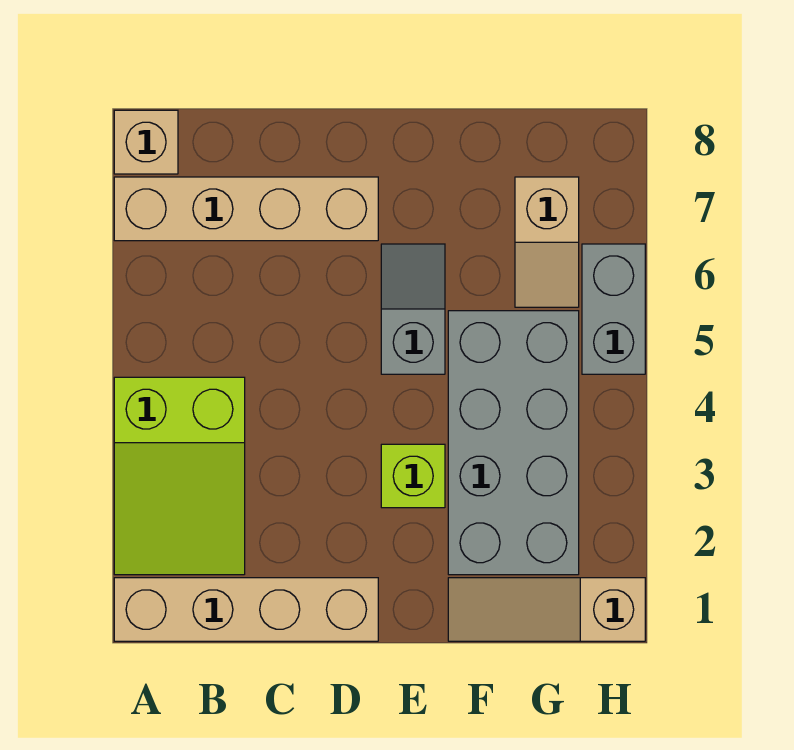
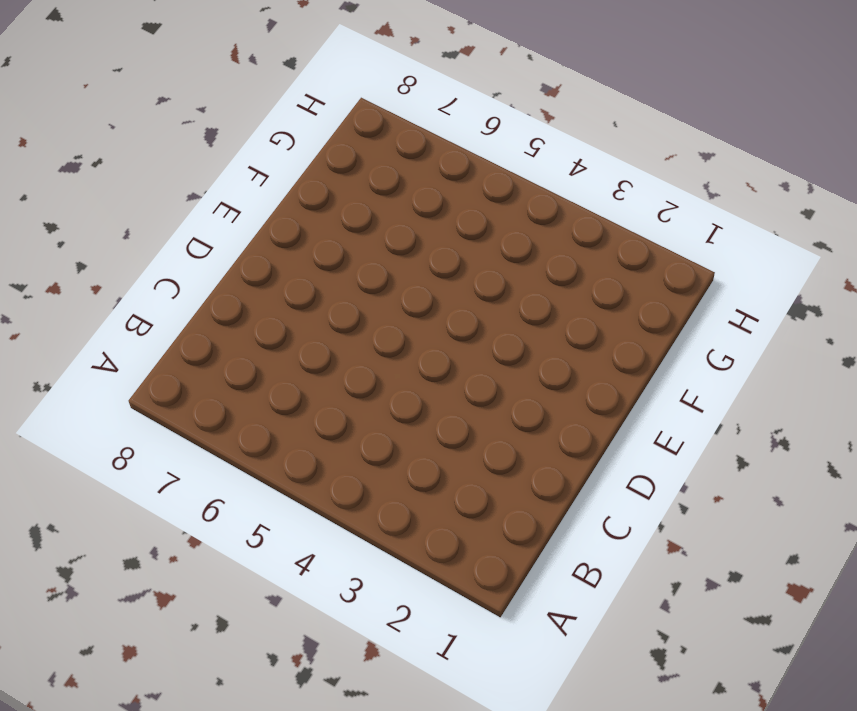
none -> tan brick A1:D1 level 1
none -> lime slope A2:B4 level 1 top 4

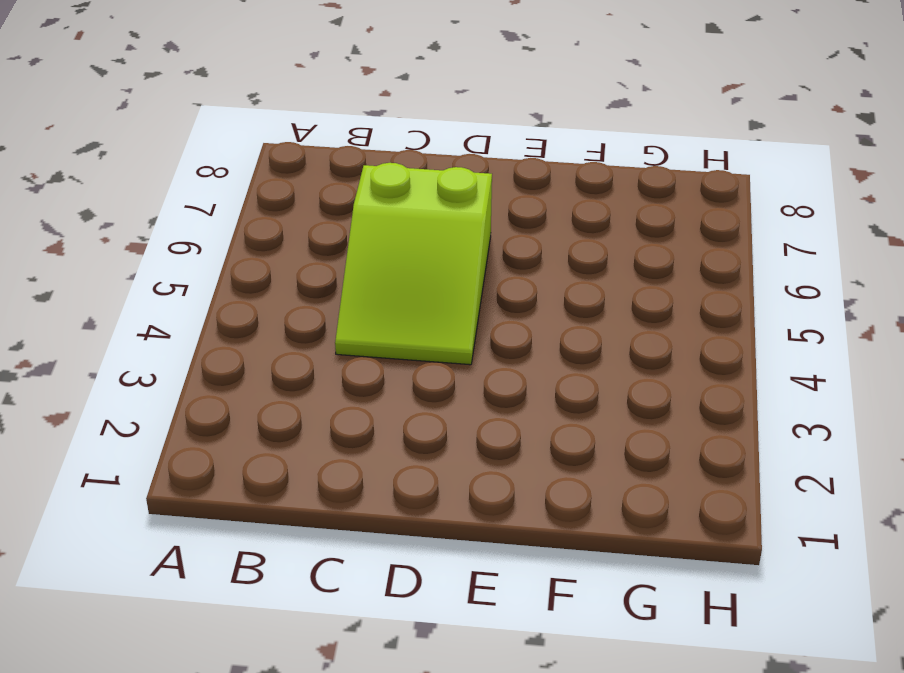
lime slope C4:D6 level 1 top 6 -> lime slope A2:B4 level 1 top 4
none -> tan brick A1:D1 level 1
none -> tan brick A7:D7 level 1

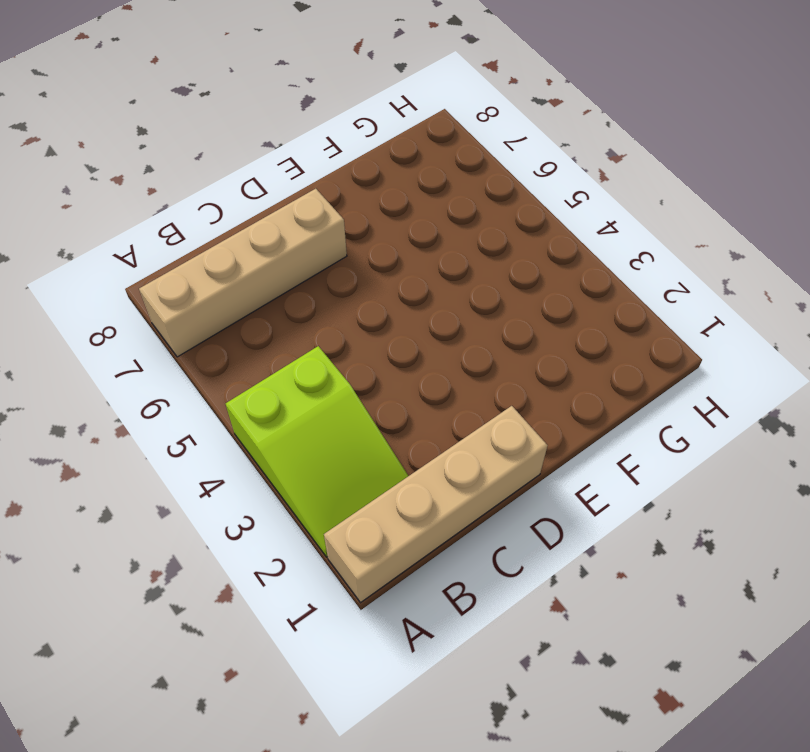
none -> tan brick A8 level 1
none -> lime brick E3 level 1

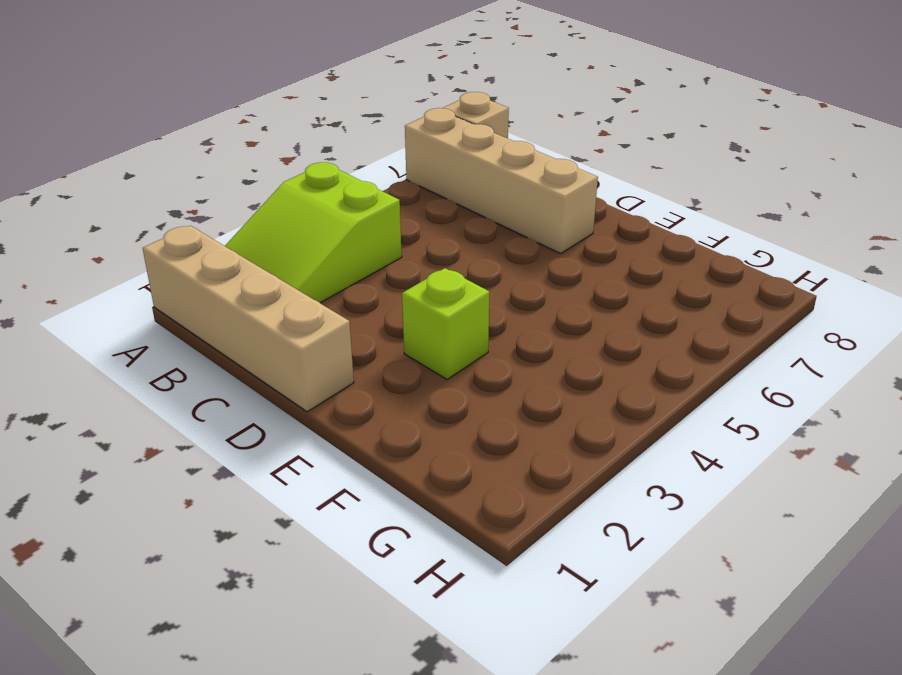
none -> grey slope E5:E6 level 1 top 5
none -> tan slope F1:H1 level 1 top H

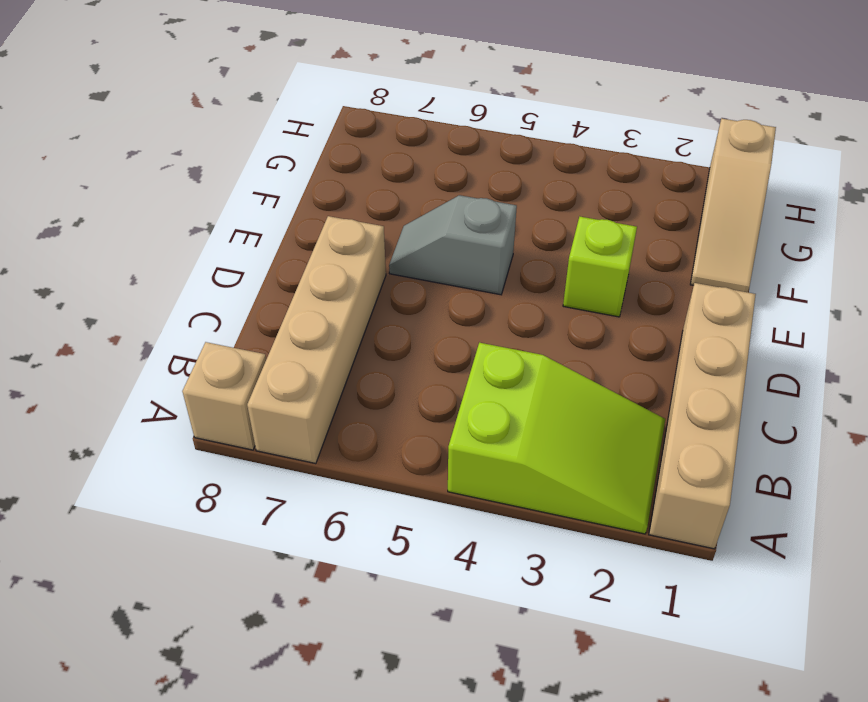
none -> grey brick F2:G5 level 1
none -> tan slope G6:G7 level 1 top 7

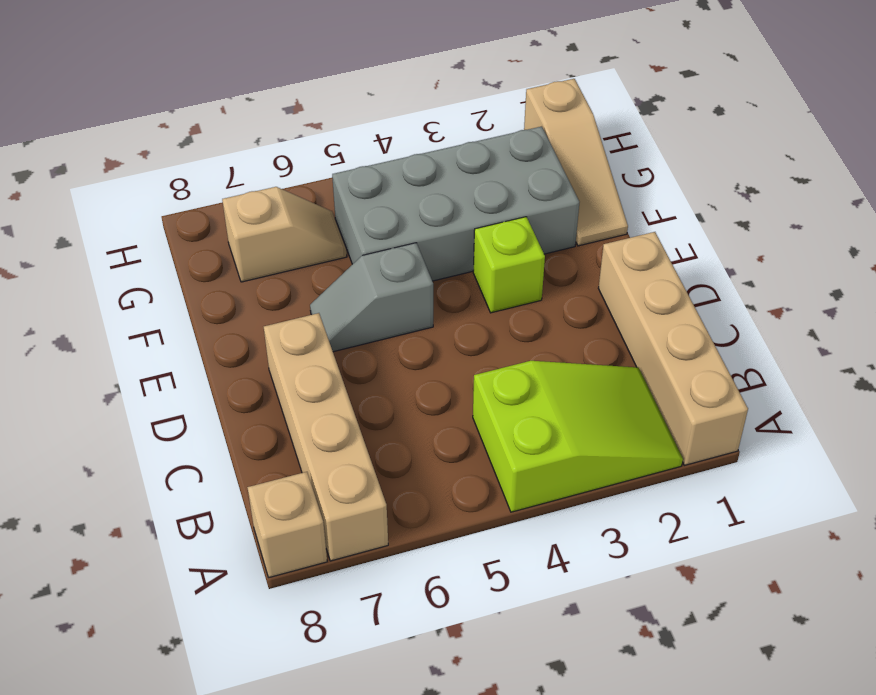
none -> grey brick H5:H6 level 1

